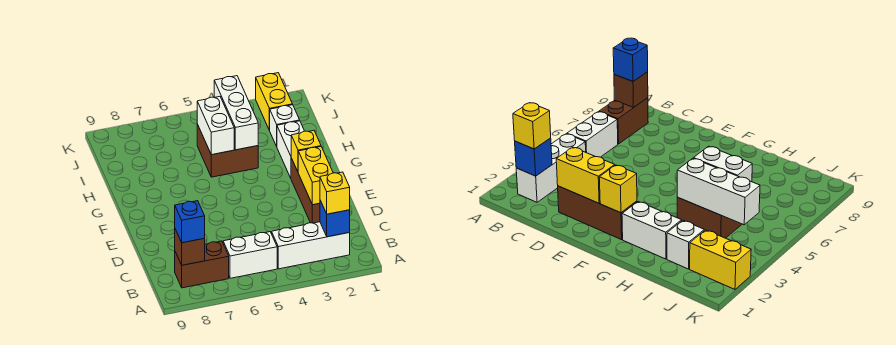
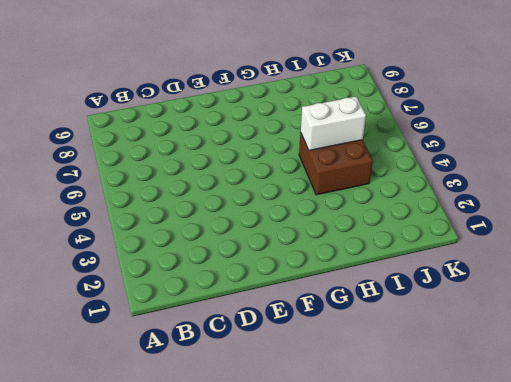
none -> white brick B2:B4 level 1
none -> white brick B5:B6 level 1
none -> brown brick B7:B8 level 1

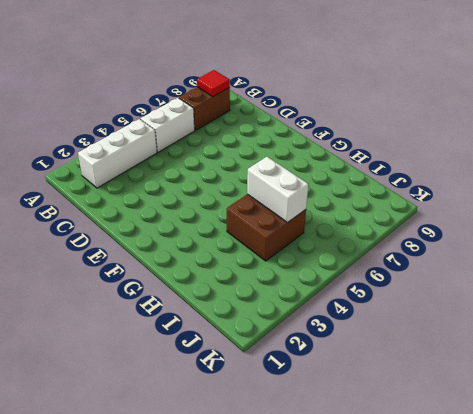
red tile B8 level 2 -> brown brick B8 level 2
none -> brown brick D2:F2 level 1
none -> white brick G2:H2 level 1
none -> white brick I2 level 1

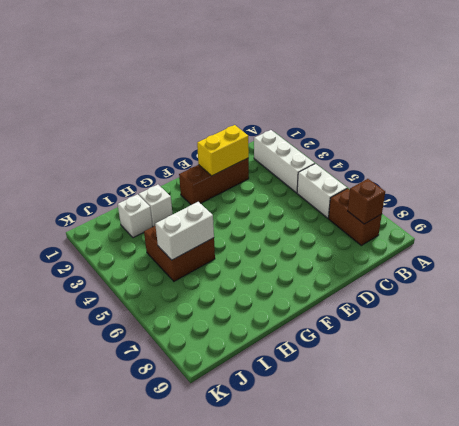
white brick H2 level 1 -> white brick G2:H2 level 1
none -> yellow brick J2:K2 level 1
none -> blue brick B2 level 2
none -> yellow brick F2 level 2

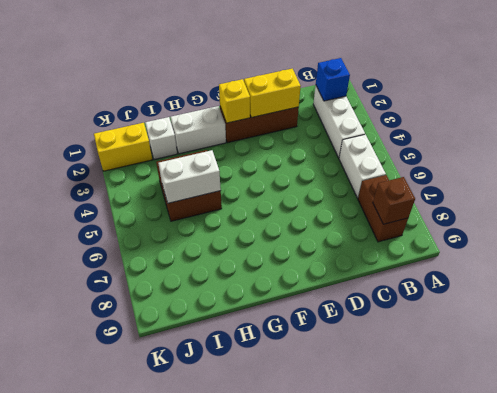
none -> white brick H4:J4 level 2
none -> yellow brick B2 level 3
none -> blue brick B8 level 3

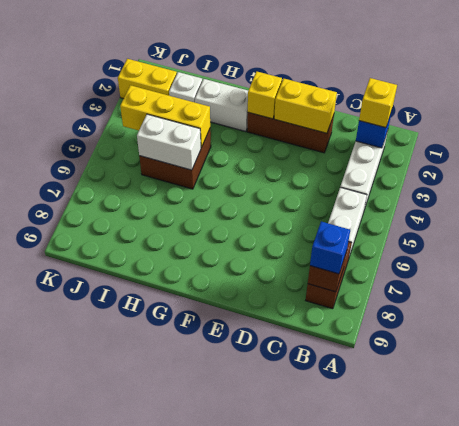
yellow brick H4:J4 level 2 -> white brick H4:J4 level 2

